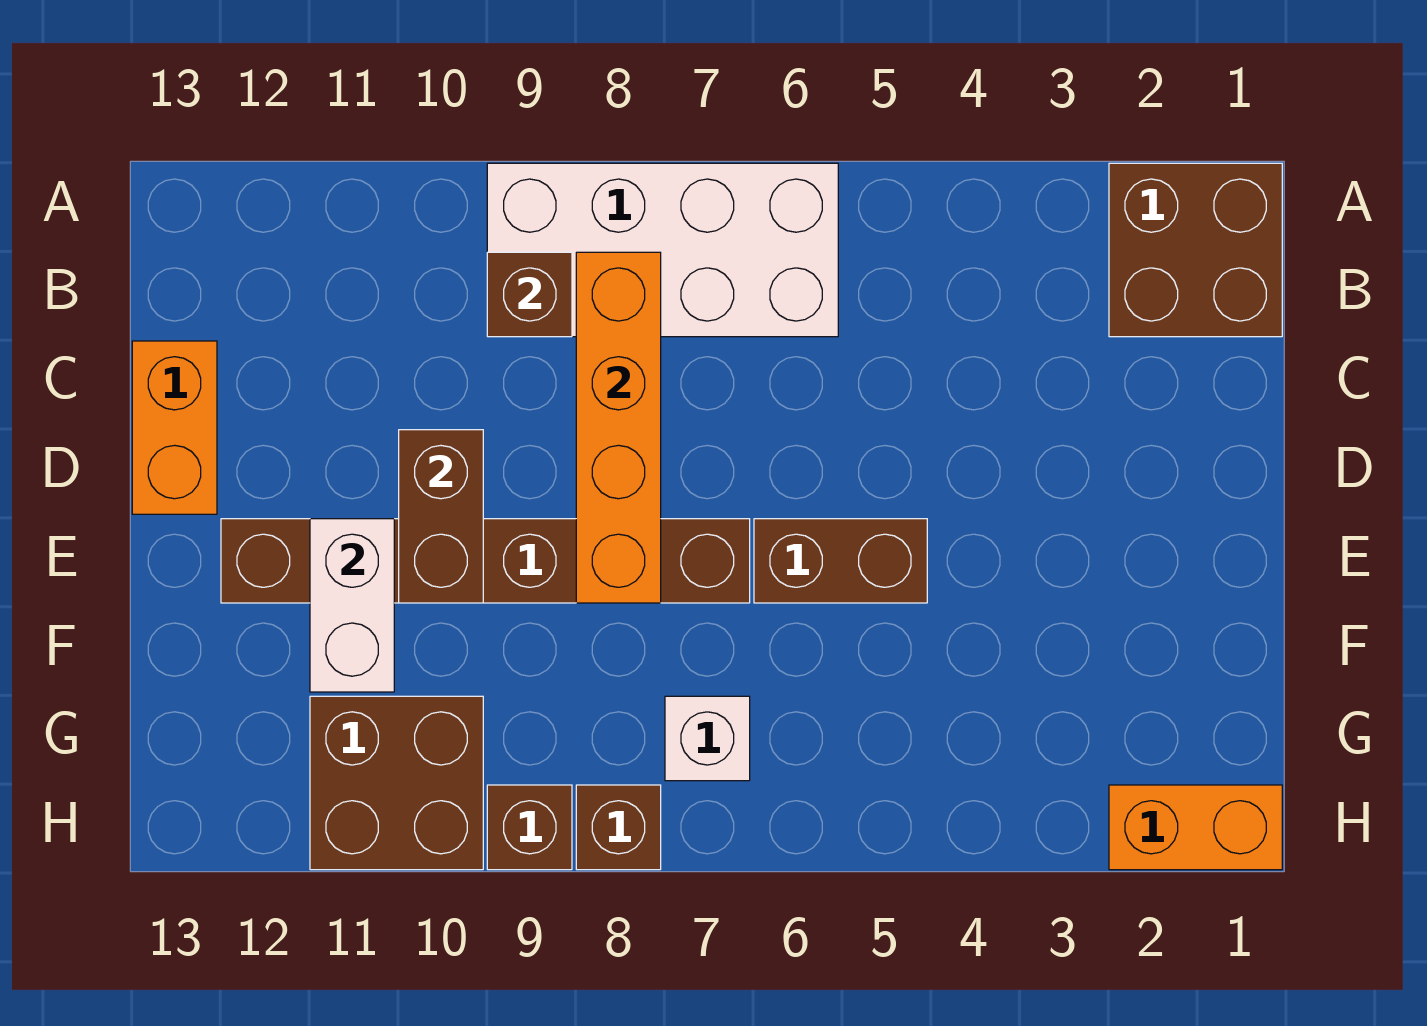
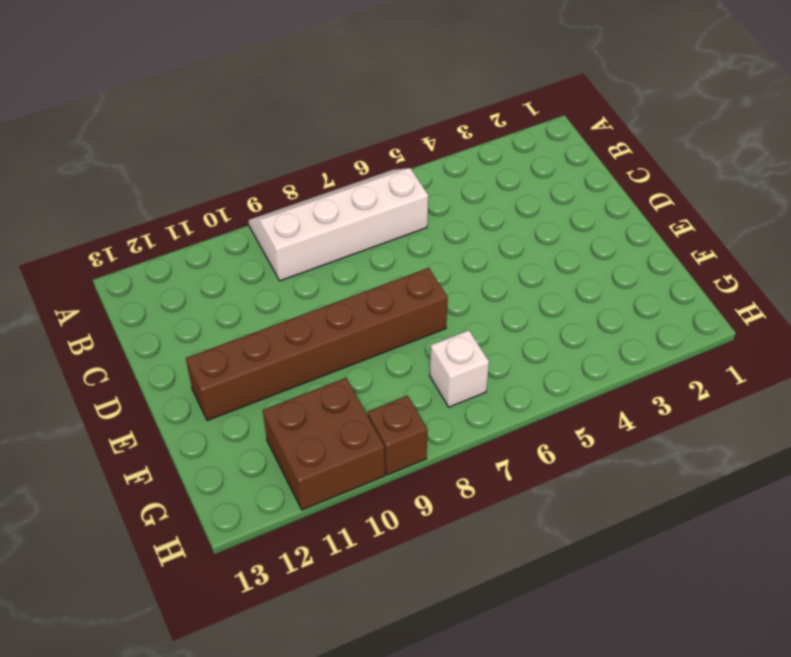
white slope A6:B9 level 1 top B -> white brick A6:B9 level 1
none -> brown brick A1:B2 level 1
none -> orange brick C13:D13 level 1
none -> brown brick E5:E6 level 1

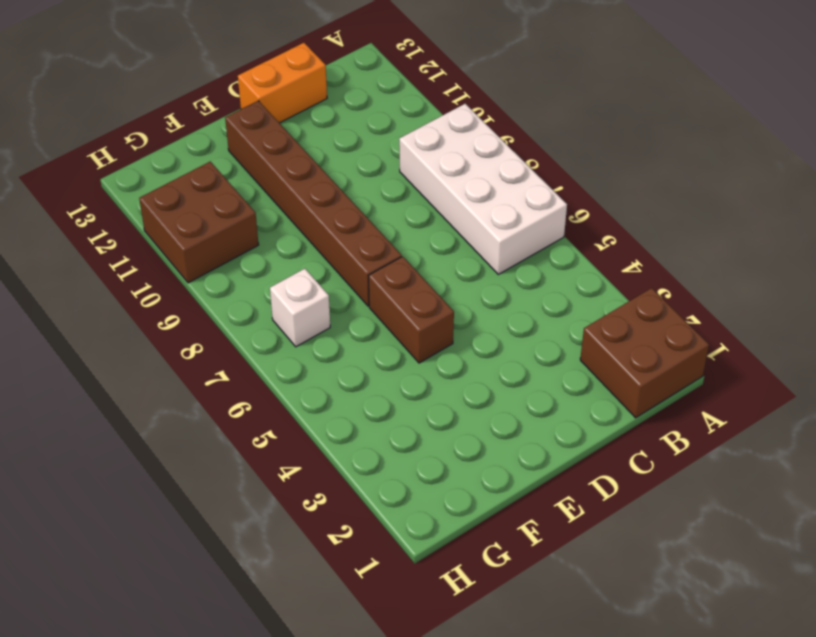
none -> orange brick H1:H2 level 1
none -> brown brick H8 level 1
none -> brown brick H9 level 1

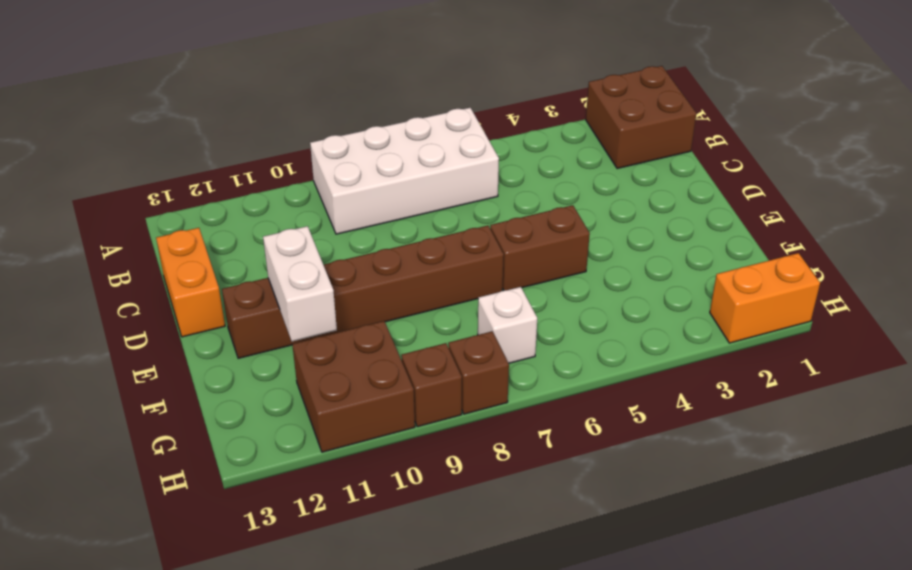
none -> orange brick B8:E8 level 2
none -> brown brick B9 level 2
none -> brown brick D10:E10 level 2

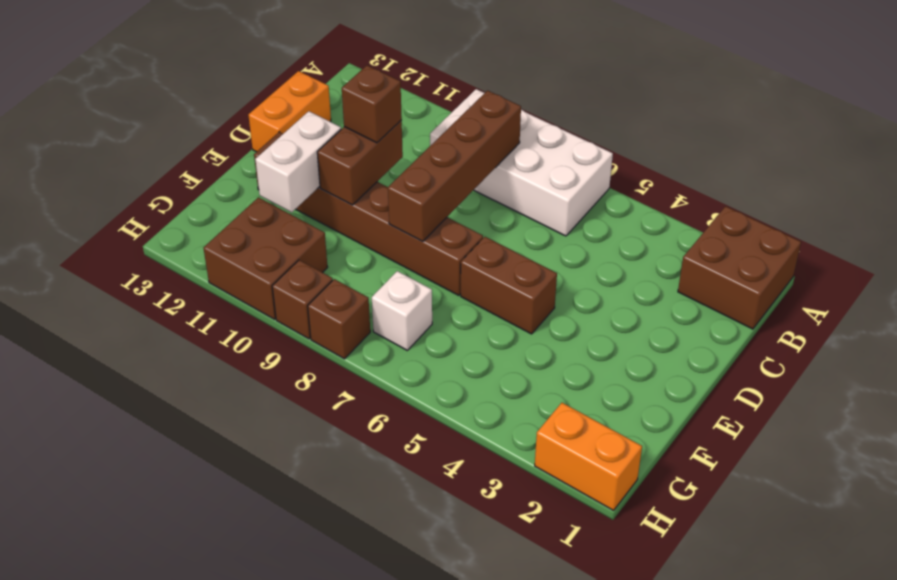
brown brick B8:E8 level 2 -> orange brick B8:E8 level 2
brown brick D10 level 3 -> brown brick B9 level 2

